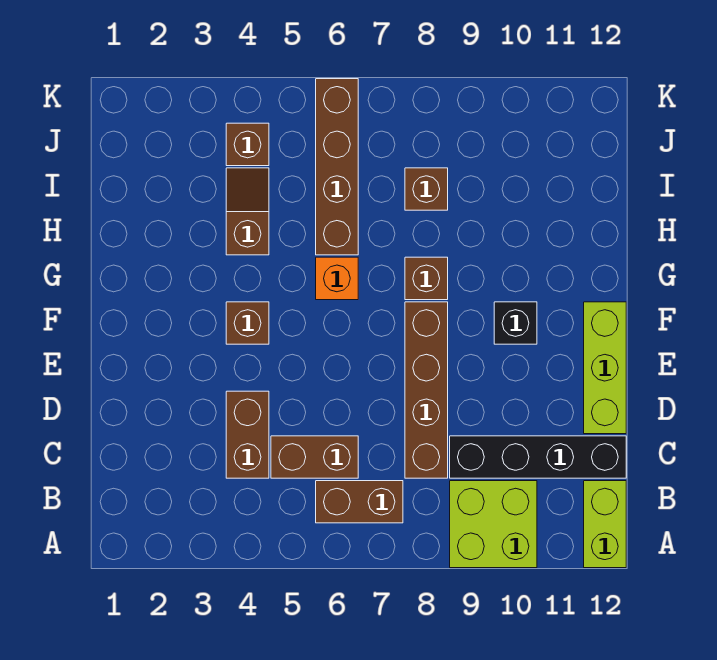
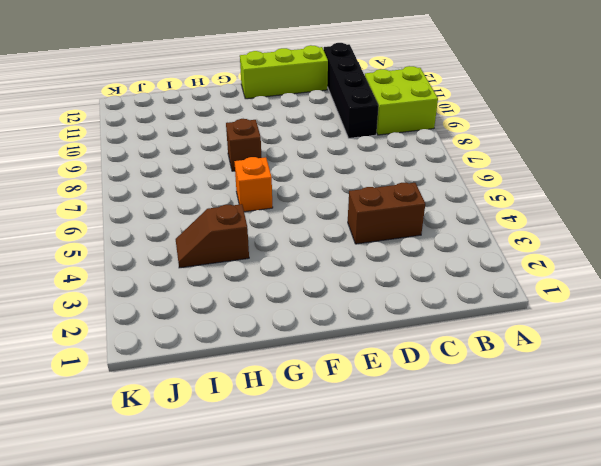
none -> lime brick A12:B12 level 1
none -> brown brick B6:B7 level 1
none -> brown brick C5:C6 level 1

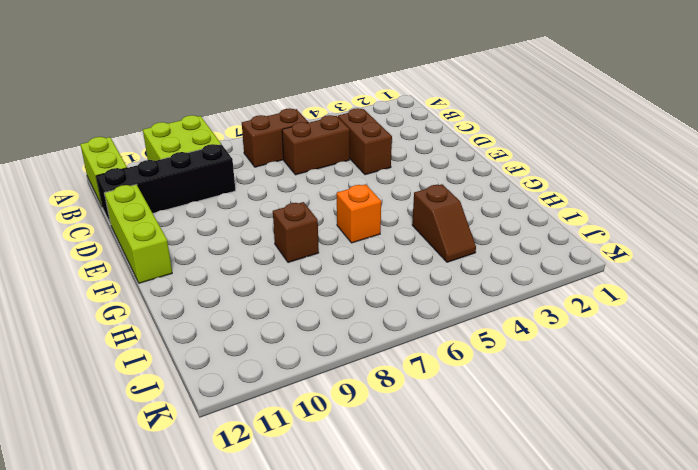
none -> brown brick C8:F8 level 1
none -> brown brick F4 level 1
none -> black brick F10 level 1

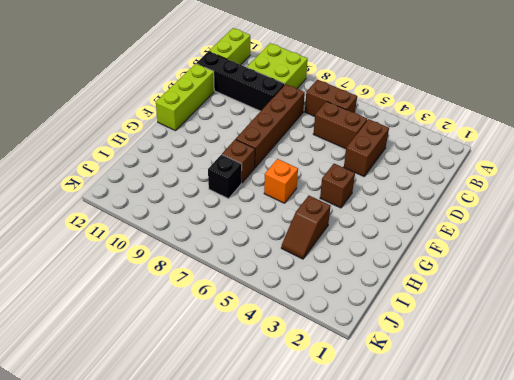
black brick H8 level 1 -> black brick F10 level 1
none -> brown brick H6:K6 level 1
none -> brown brick I8 level 1
none -> brown brick J4 level 1

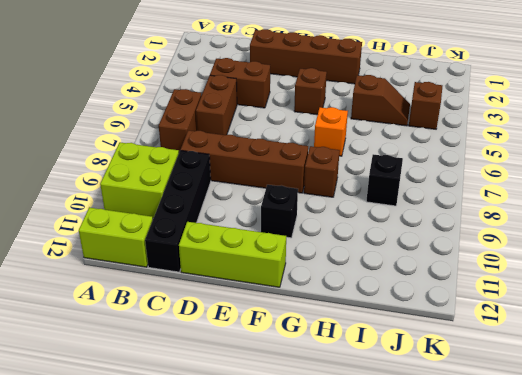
brown brick D2:G2 level 1 -> brown brick H6:K6 level 1
black brick I8 level 1 -> brown brick I8 level 1

